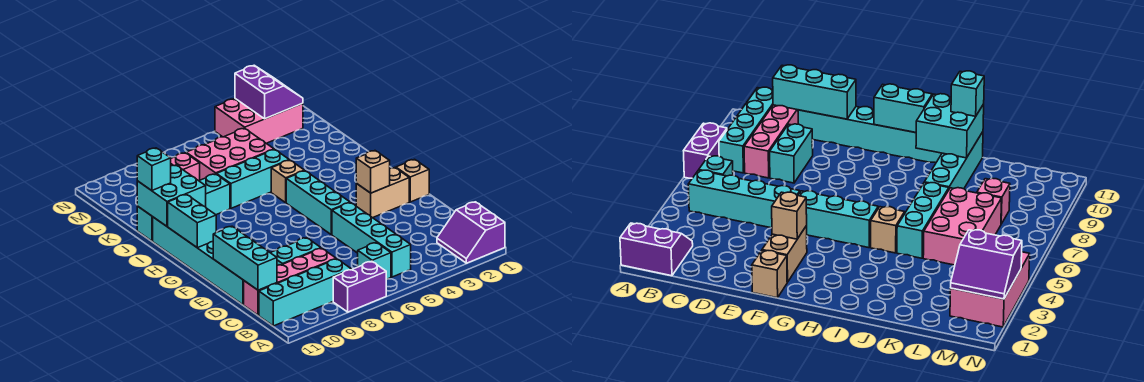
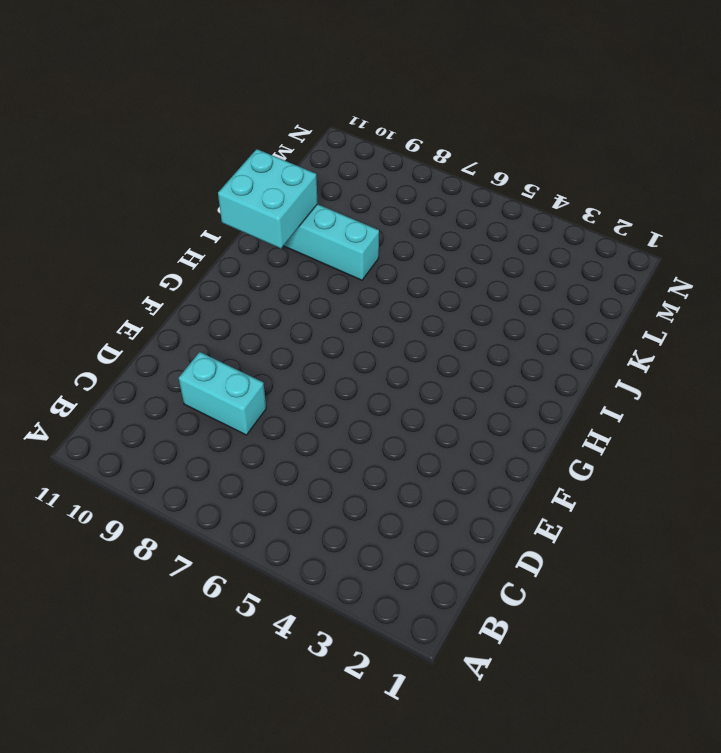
none -> purple slope A1:B2 level 1 top 1
none -> purple brick A7:A8 level 1
none -> cyan brick B5:E5 level 1

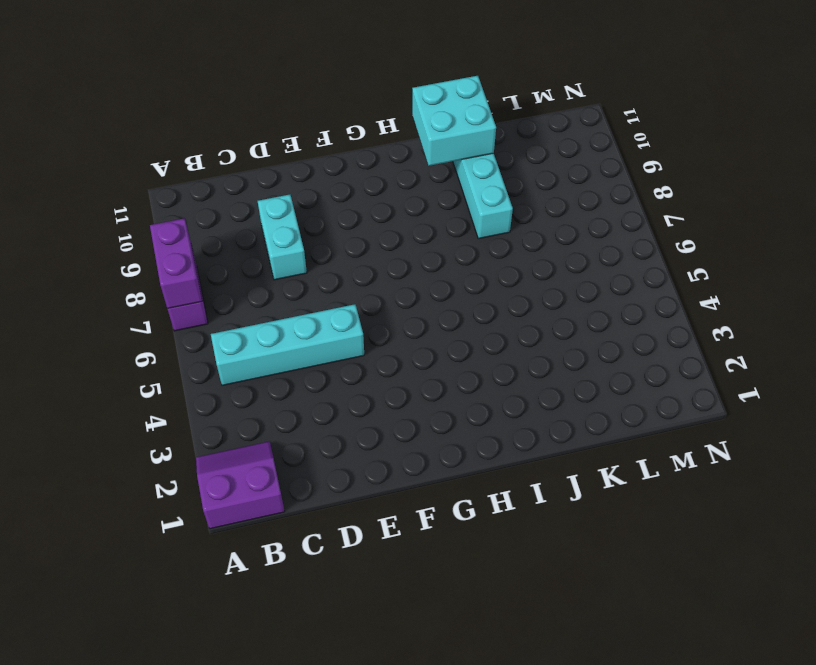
purple brick A7:A8 level 2 -> none
none -> cyan brick B6 level 1
none -> cyan brick B8:B11 level 1
none -> pink brick C8:C11 level 1

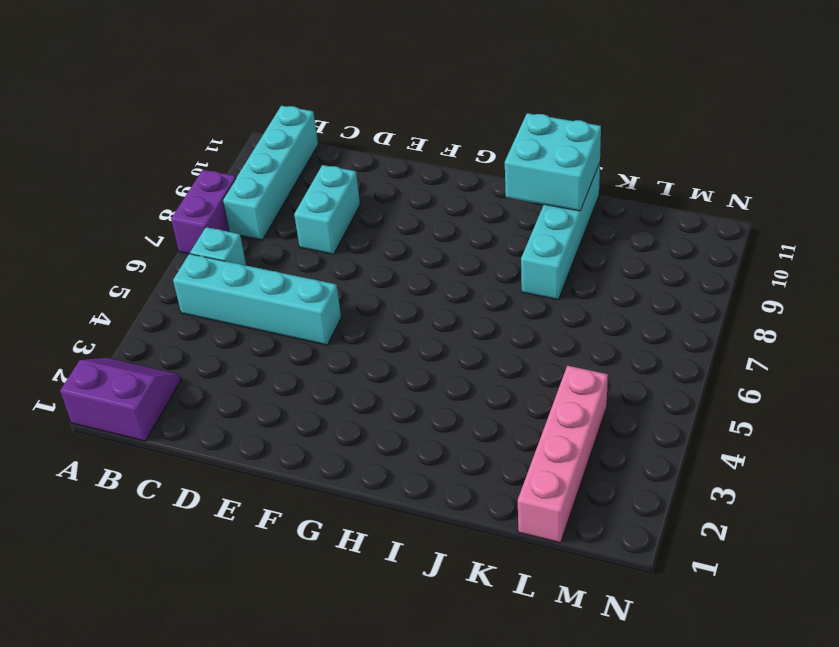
pink brick L1:L4 level 1 -> pink brick C8:C11 level 1
none -> cyan brick D11:I11 level 1
none -> tan brick F1 level 1
none -> tan brick F2:F3 level 1

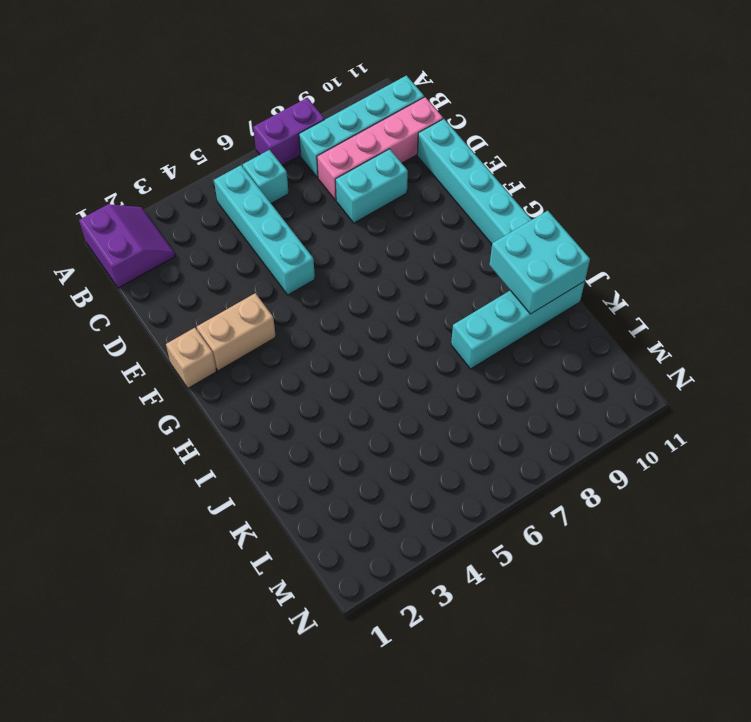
none -> cyan brick F5:H5 level 1
none -> tan brick I5 level 1
none -> cyan brick J5:J7 level 1

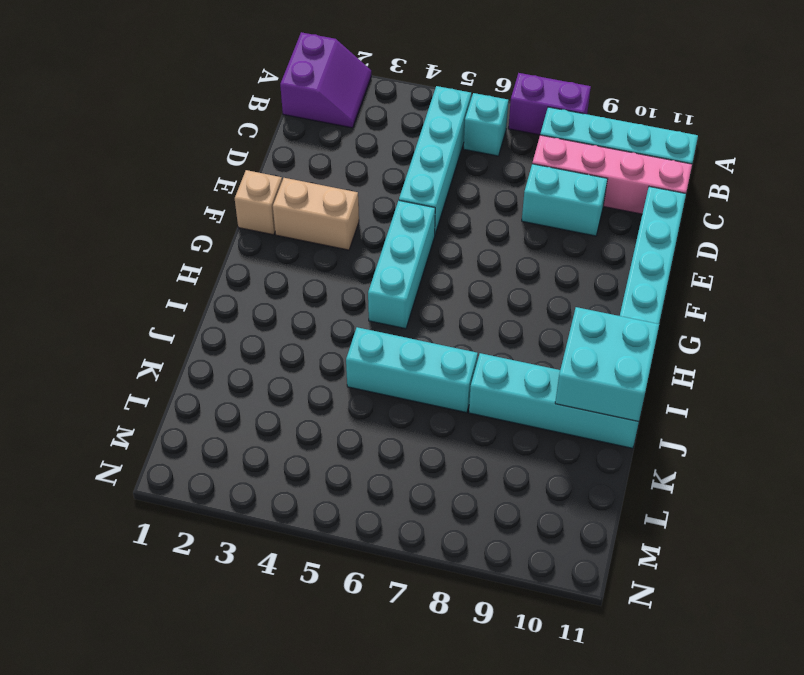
none -> tan brick I5 level 1
none -> pink brick K5:L7 level 1
none -> pink brick L8 level 1

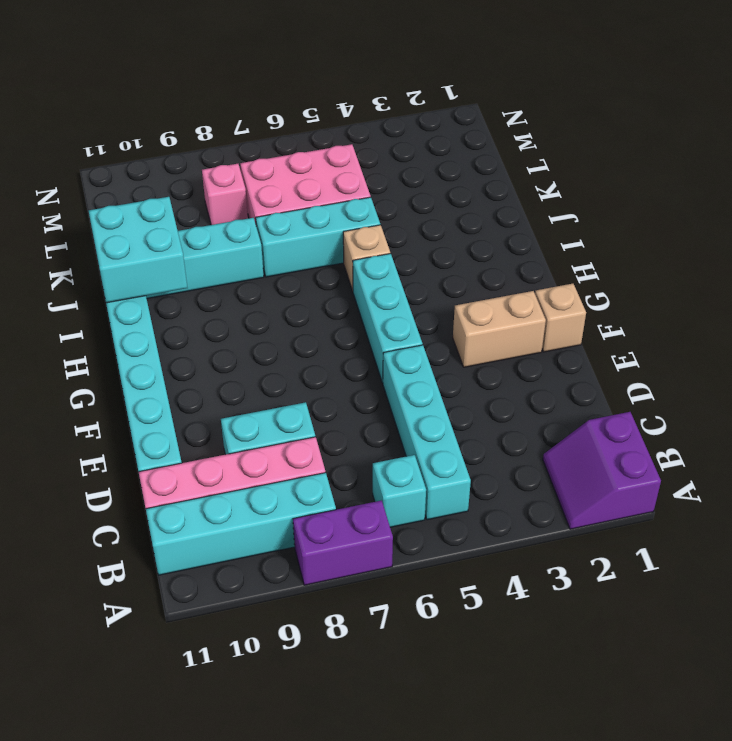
none -> pink brick M2:N4 level 1
none -> cyan brick C11:E11 level 2
none -> tan brick F3 level 2

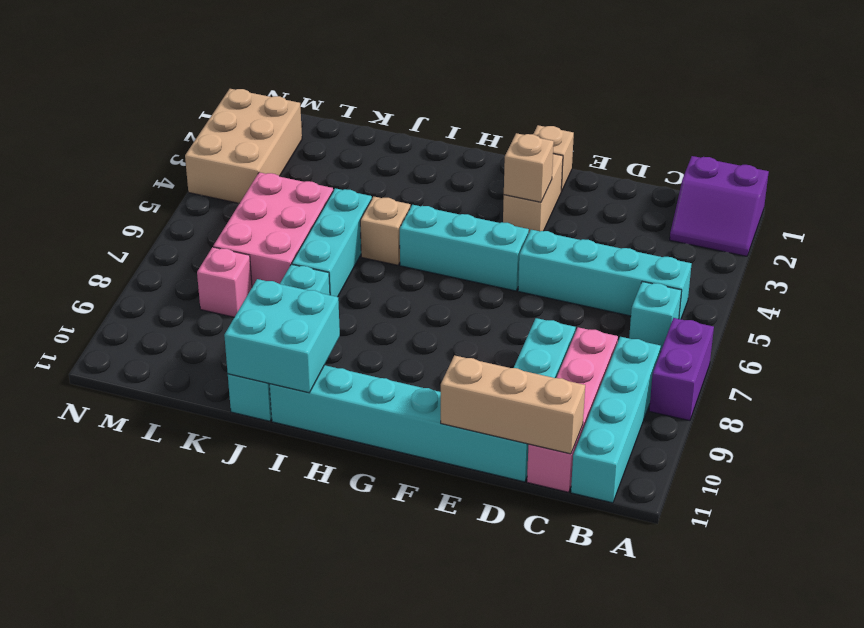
tan brick C11:E11 level 2 -> cyan brick C11:E11 level 2
tan brick M2:N4 level 1 -> pink brick M2:N4 level 1
none -> cyan brick G11:H11 level 2
none -> purple slope M2:N3 level 2 top 3
none -> cyan brick J11 level 3

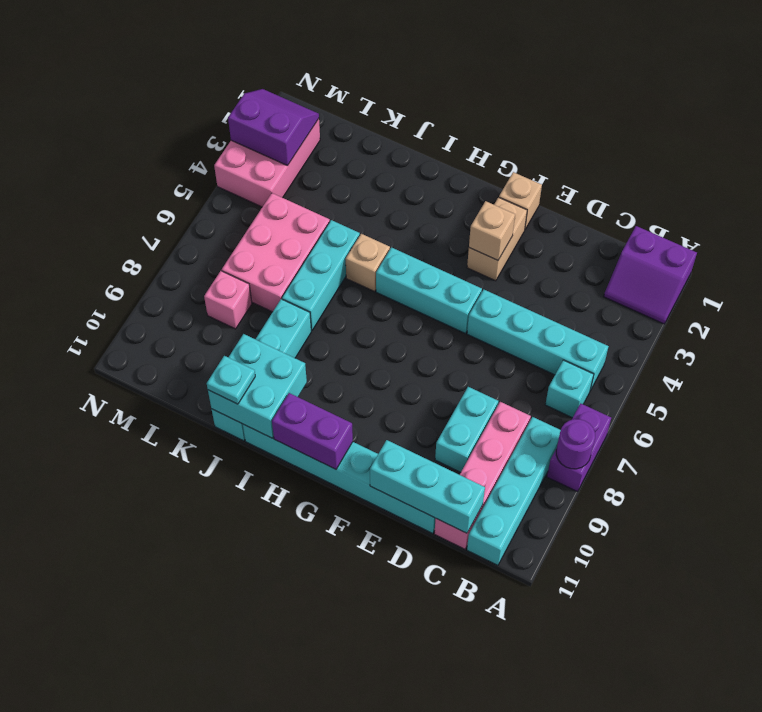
purple round brick A8 level 2 -> none
purple brick G11:H11 level 2 -> cyan brick G11:H11 level 2
cyan plate J11 level 3 -> cyan brick J11 level 3

